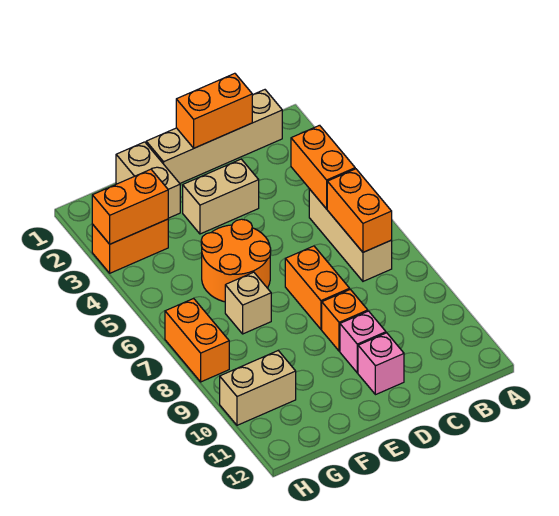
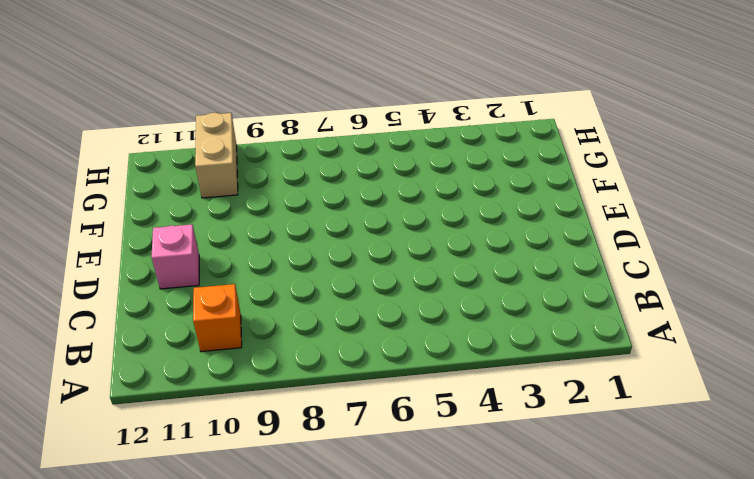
orange brick B10 level 1 -> orange brick D9 level 1
none -> tan brick B1:E1 level 1
none -> tan brick B5:B7 level 1
none -> tan brick D3:E3 level 1

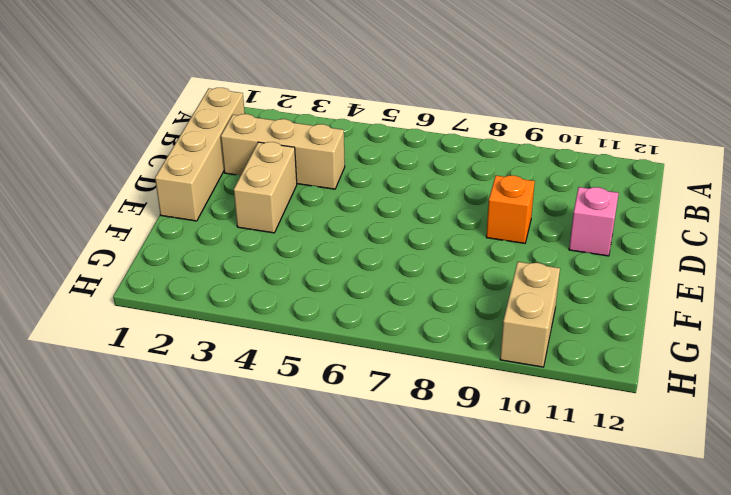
tan brick C2:C4 level 1 -> tan brick B5:B7 level 1
none -> orange brick D7:D8 level 1
none -> pink brick D10 level 1
none -> orange round brick E5:F6 level 1

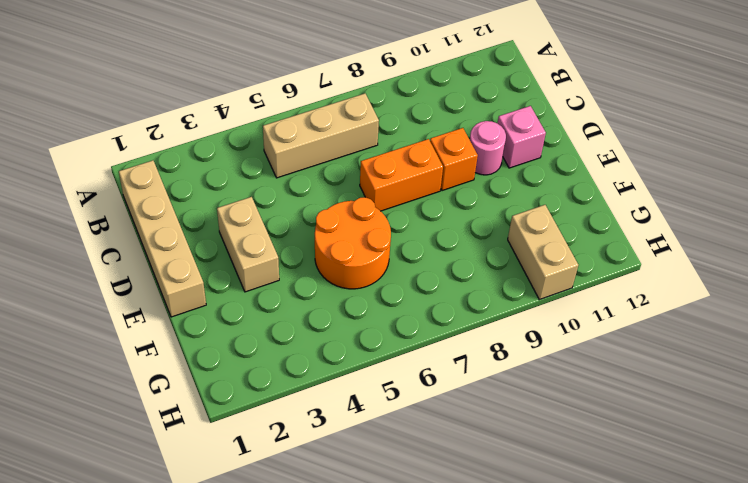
pink round brick D10 level 1 -> pink brick D10 level 1
none -> tan brick F1:F2 level 1
none -> tan brick F7 level 1
none -> orange brick G3:H3 level 1

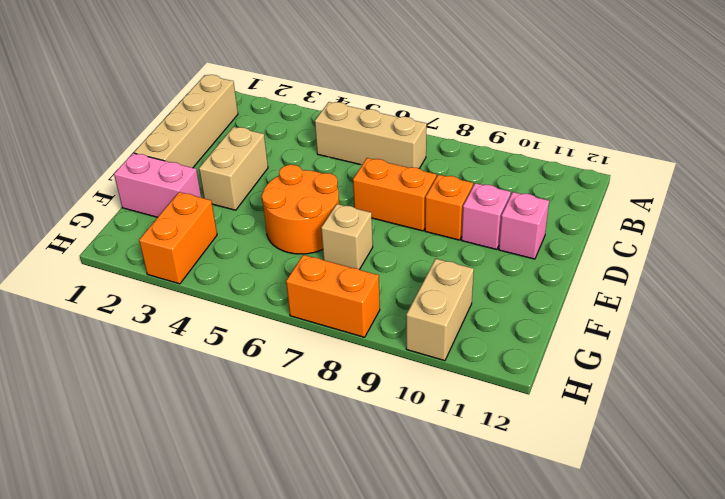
pink brick F1:F2 level 1 -> tan brick F1:F2 level 1
none -> orange brick B4:B5 level 2
none -> orange brick B6:B7 level 2
none -> orange brick C1:D1 level 2

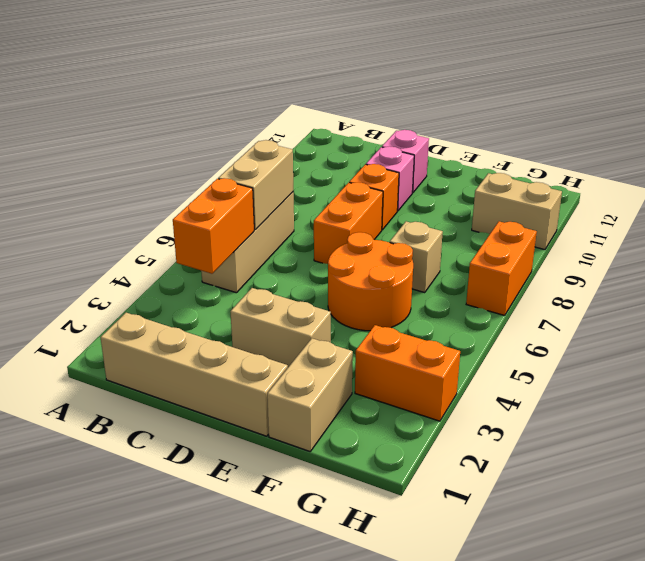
tan brick B6:B7 level 2 -> orange brick B6:B7 level 2
none -> orange brick C1:D1 level 2
none -> orange brick G3:H3 level 2

